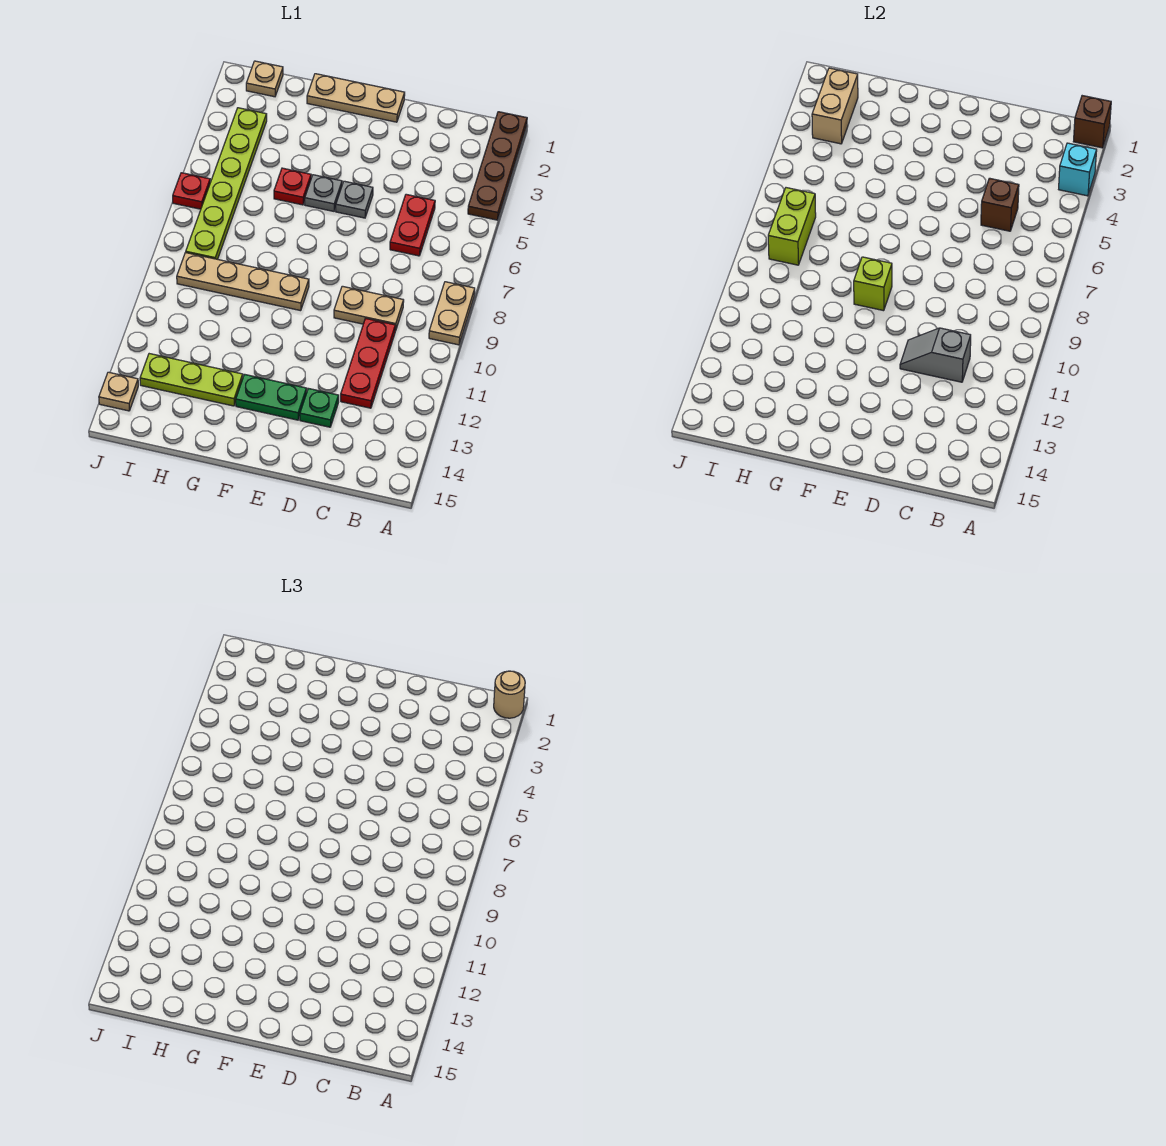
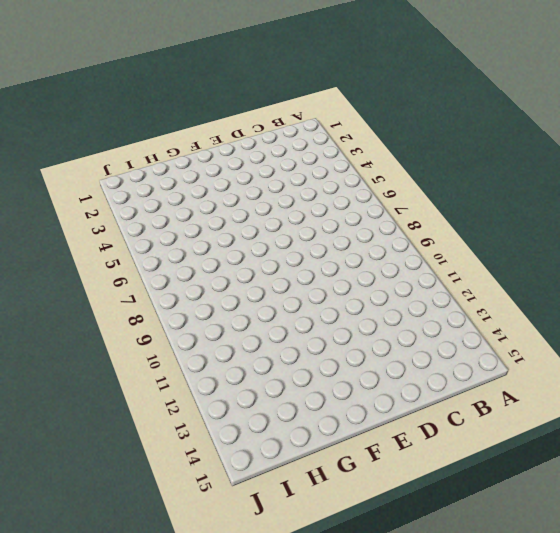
none -> brown plate A1:A4 level 1
none -> tan plate A8:A9 level 1
none -> red plate C5:C6 level 1

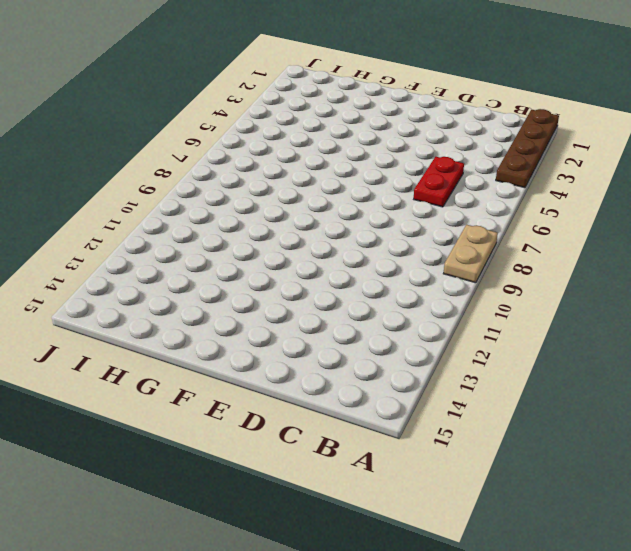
none -> tan plate C9:D9 level 1
none -> red plate C10:C12 level 1
none -> green plate D13 level 1

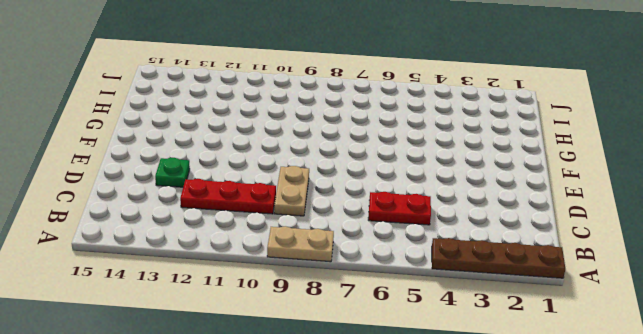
none -> tan plate E1:G1 level 1
none -> grey plate E5 level 1
none -> green plate E13:F13 level 1

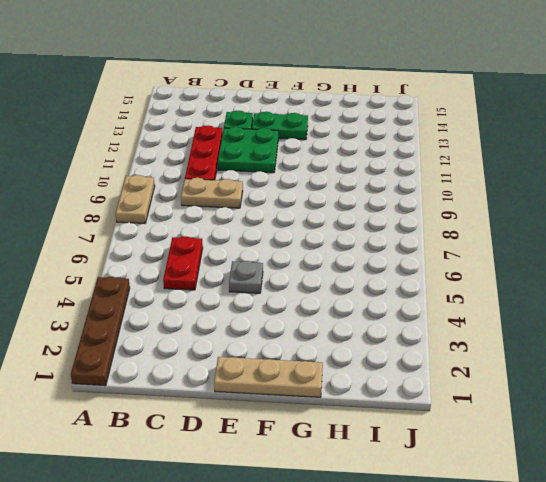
green plate D11:E12 level 1 -> none
none -> grey plate F5 level 1
none -> tan plate F9:I9 level 1
none -> red plate G5 level 1

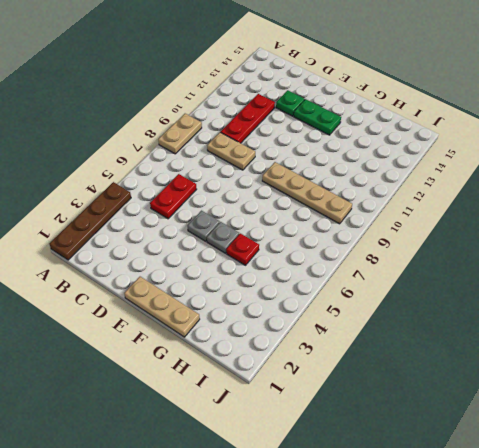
none -> lime plate G13:I13 level 1
none -> tan plate I1 level 1
none -> lime plate I3:I8 level 1

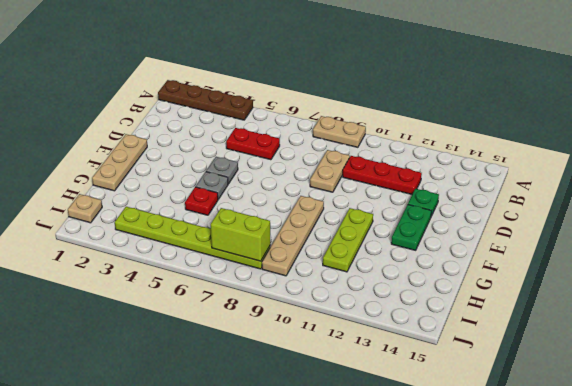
lime plate F11:H11 level 1 -> lime plate G13:I13 level 1
none -> red plate J6 level 1
none -> tan plate J14 level 1
none -> brown brick A1 level 2

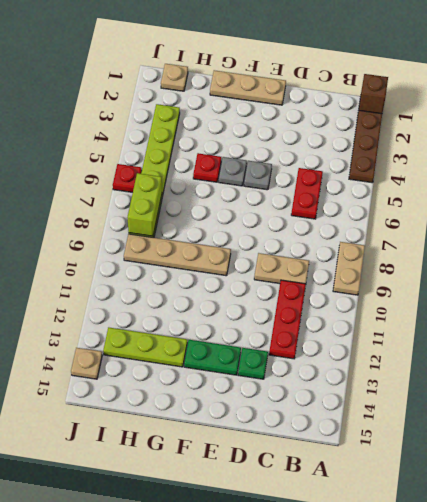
none -> cyan brick A3 level 2
none -> brown brick C5 level 2
none -> grey slope C11:D11 level 2 top C

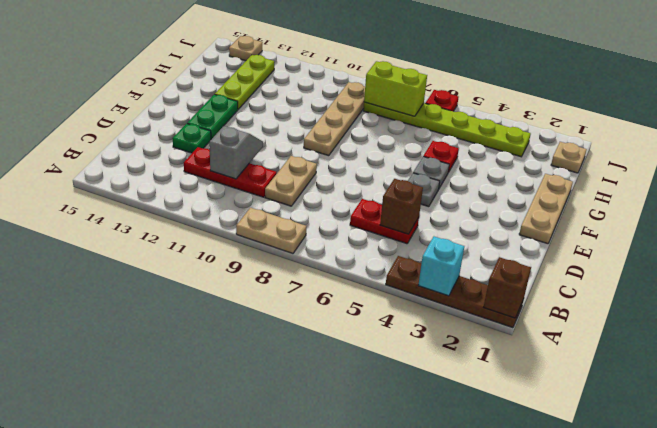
none -> lime brick F9 level 2
none -> tan brick I2:I3 level 2
none -> tan round brick A1 level 3

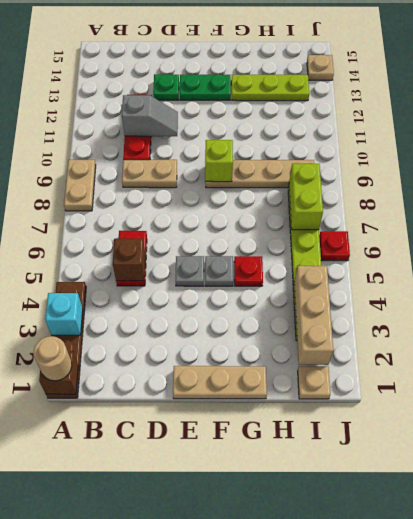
tan brick I2:I4 level 2 -> tan brick I2:I3 level 2

